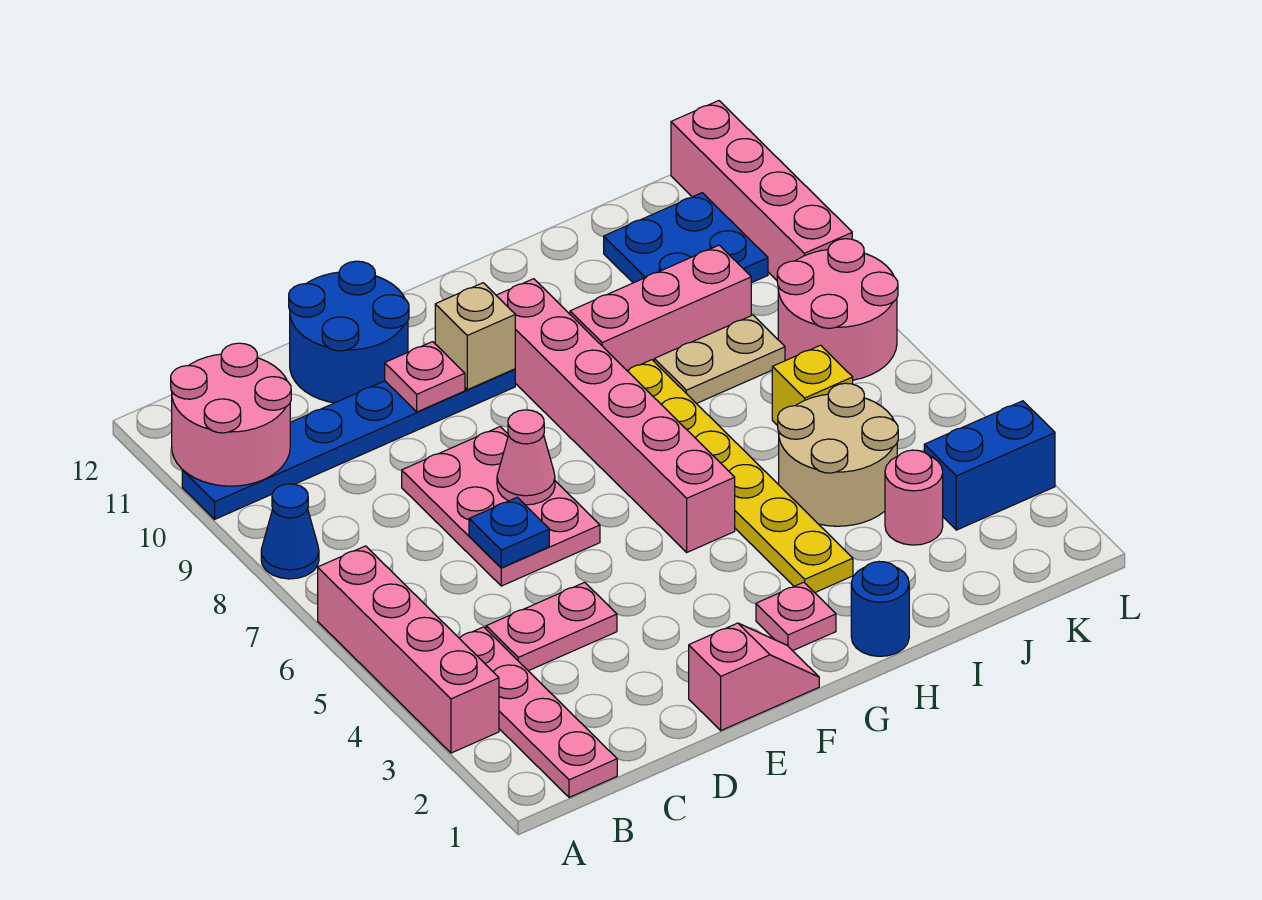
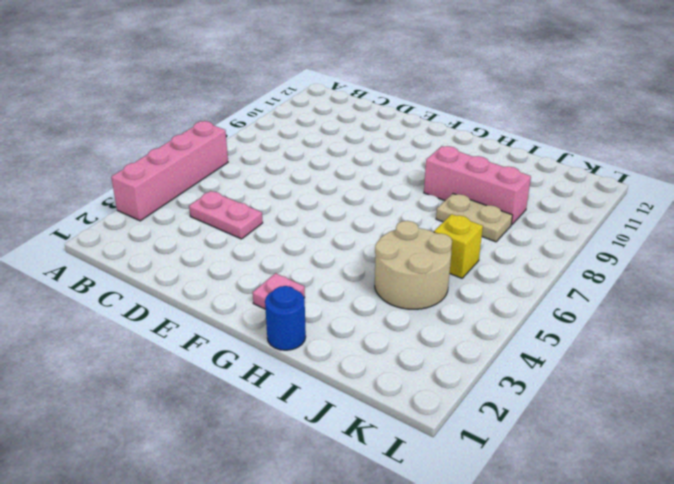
none -> blue cone A8 level 1
none -> blue plate A10:F10 level 1
none -> pink plate B1:B4 level 1

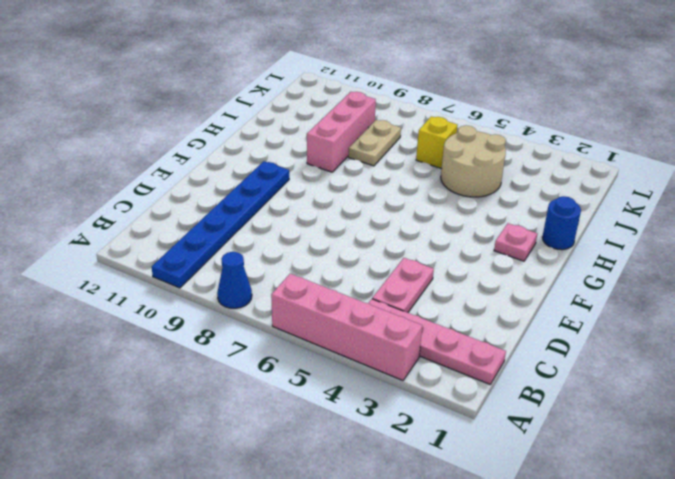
none -> pink plate D6:E8 level 1
none -> blue round brick D11:E12 level 1
none -> pink slope E1:F1 level 1 top E

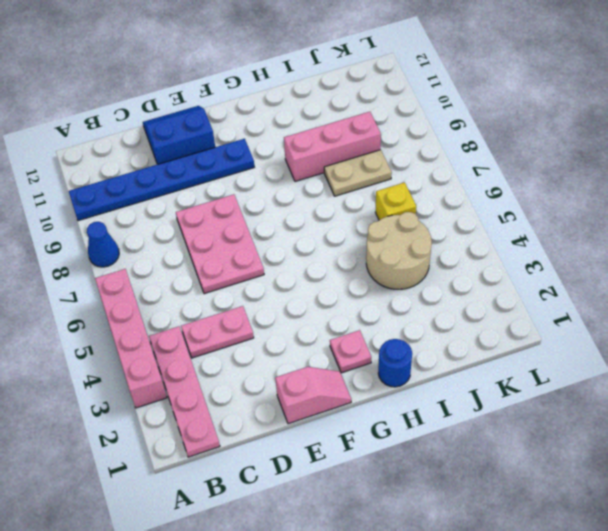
blue slope D11:E12 level 1 top 11 -> blue round brick D11:E12 level 1
none -> pink brick G5:G10 level 1
none -> yellow plate H3:H8 level 1
none -> pink round brick J3 level 1

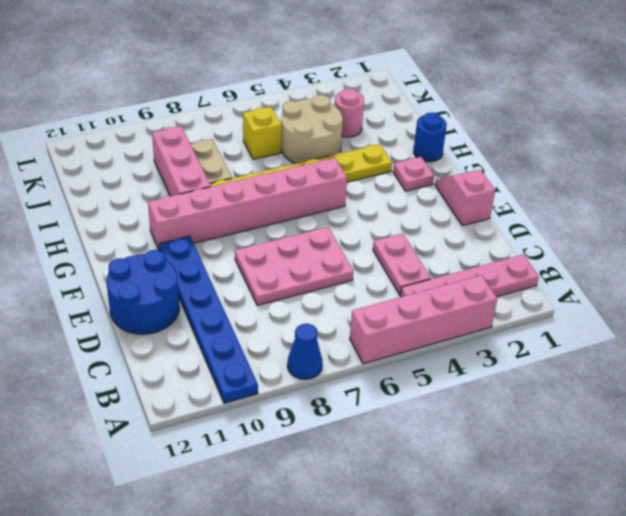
none -> blue plate J10:K11 level 1
none -> blue brick K3:L3 level 1
none -> pink round brick K7:L8 level 1

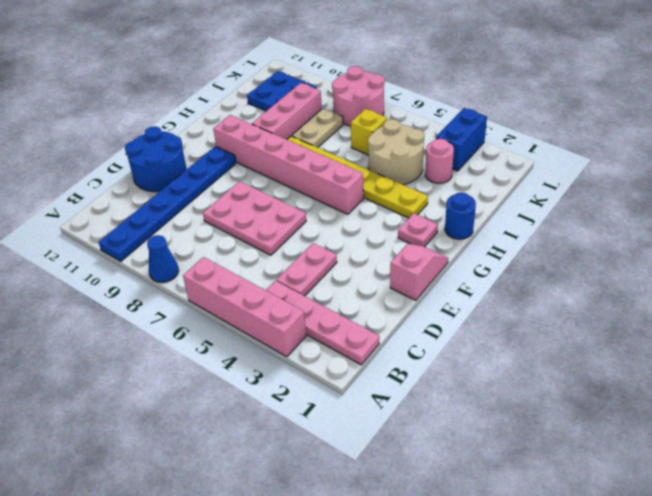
none -> pink brick L9:L12 level 1
none -> pink round brick A10:B11 level 2
none -> blue plate D6 level 2

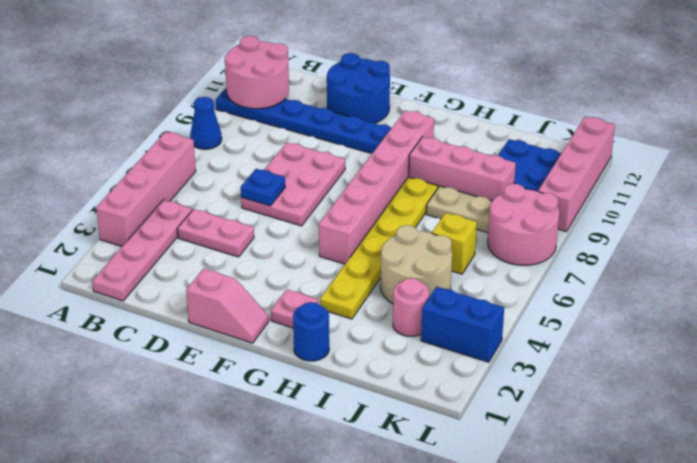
none -> pink cone E7 level 2
none -> pink plate E10 level 2
none -> tan brick F10 level 2

